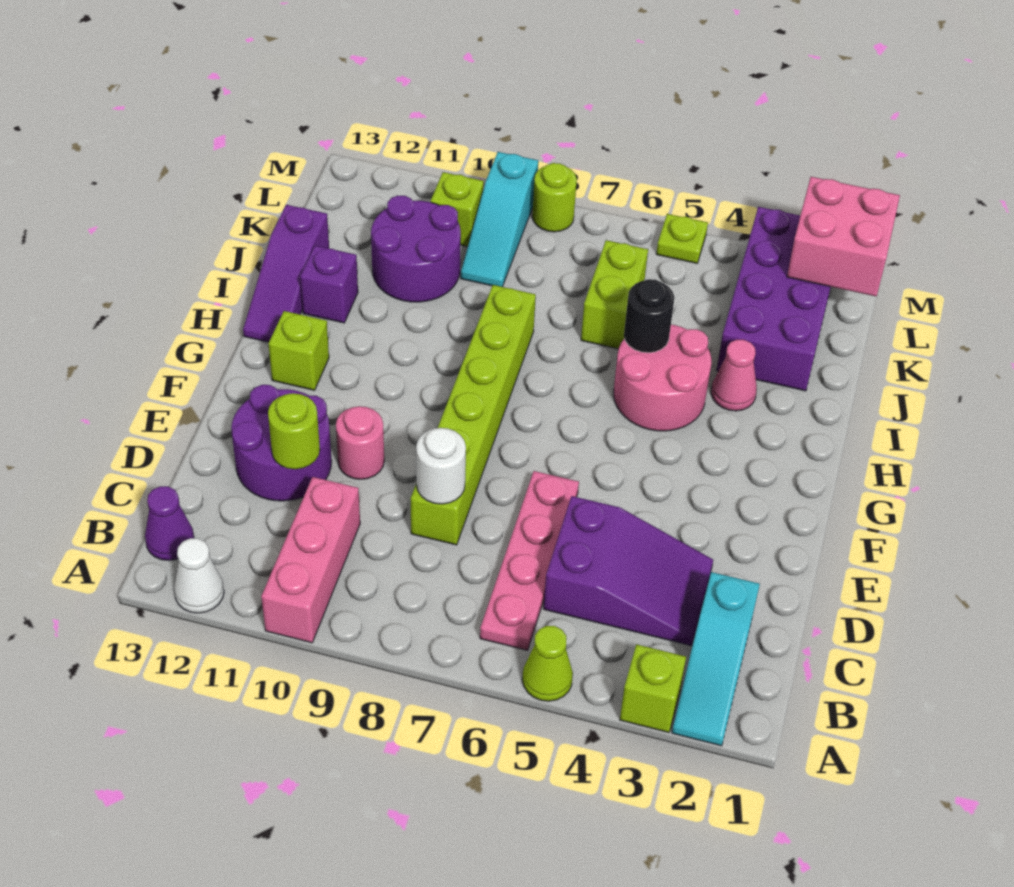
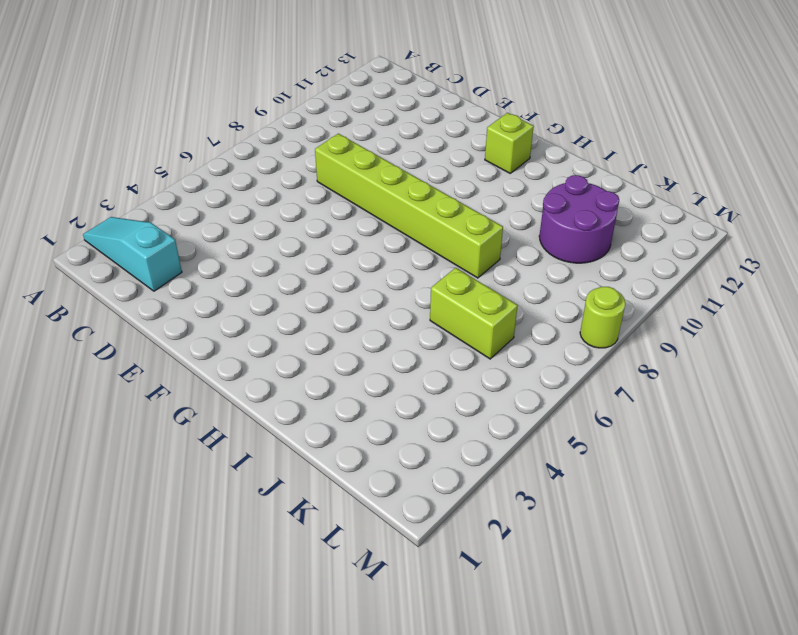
none -> lime brick A3 level 1
none -> lime cone A5 level 1
none -> pink brick A10:C10 level 1

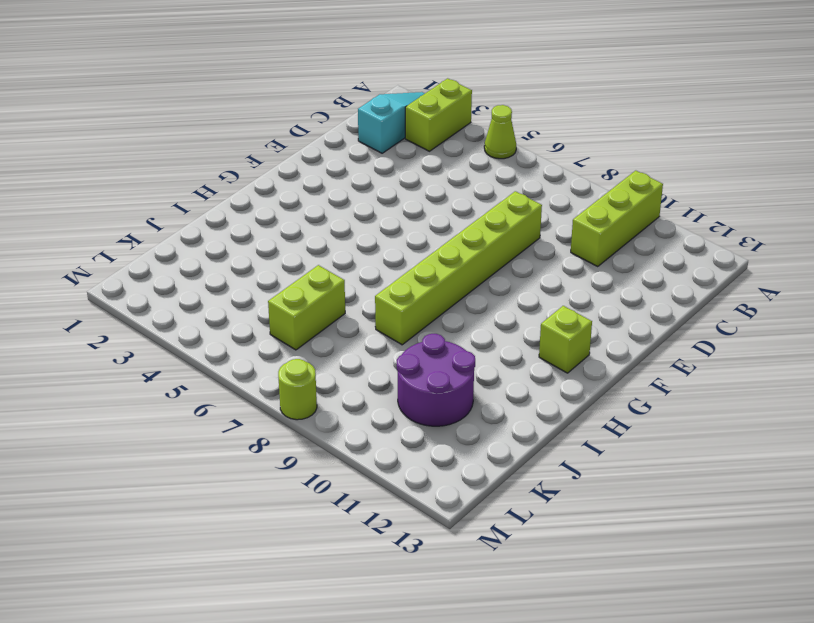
lime brick A3:B3 level 1 -> lime brick A3 level 1
lime brick A10:C10 level 1 -> pink brick A10:C10 level 1
none -> white cone A12 level 1
none -> pink plate B6:E6 level 1
none -> purple cone B13 level 1

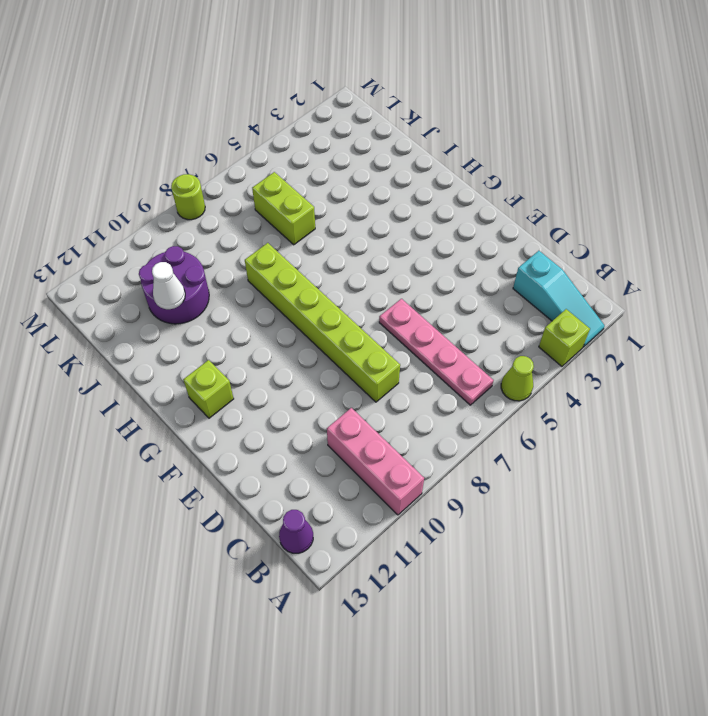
white cone J11 level 2 -> white cone A12 level 1
none -> purple slope C3:D5 level 1 top 5
none -> purple round brick D11:E12 level 1
none -> pink round brick E10 level 1

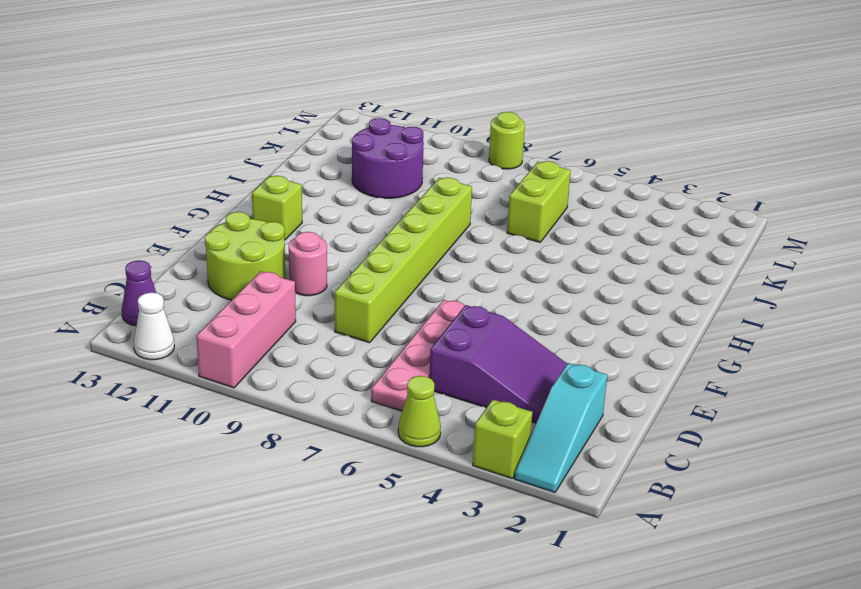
lime round brick D11:E12 level 1 -> purple round brick D11:E12 level 1
none -> pink round brick H4:I5 level 1
none -> purple slope H13:J13 level 1 top J
none -> pink cone I3 level 1

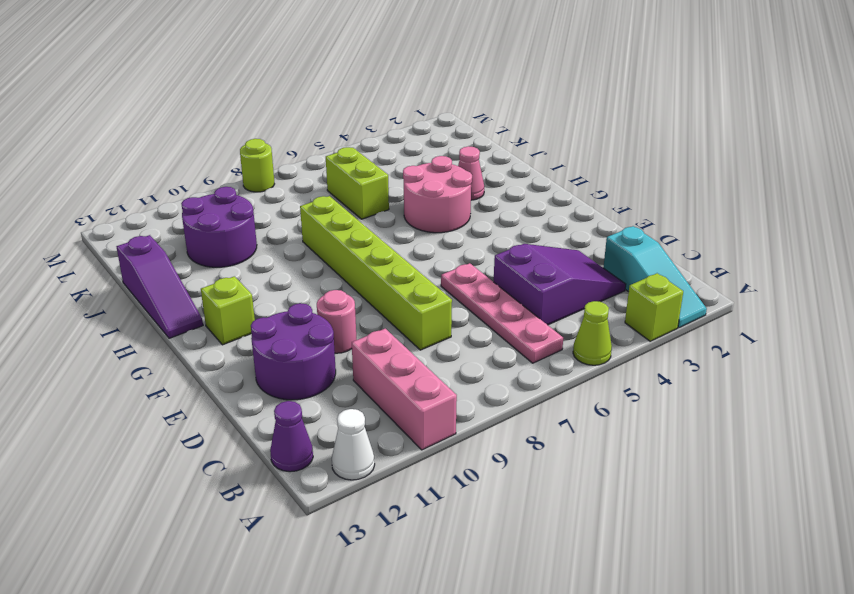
none -> purple brick I12 level 1
none -> purple brick J2:M3 level 1
none -> cyan slope K9:M9 level 1 top M

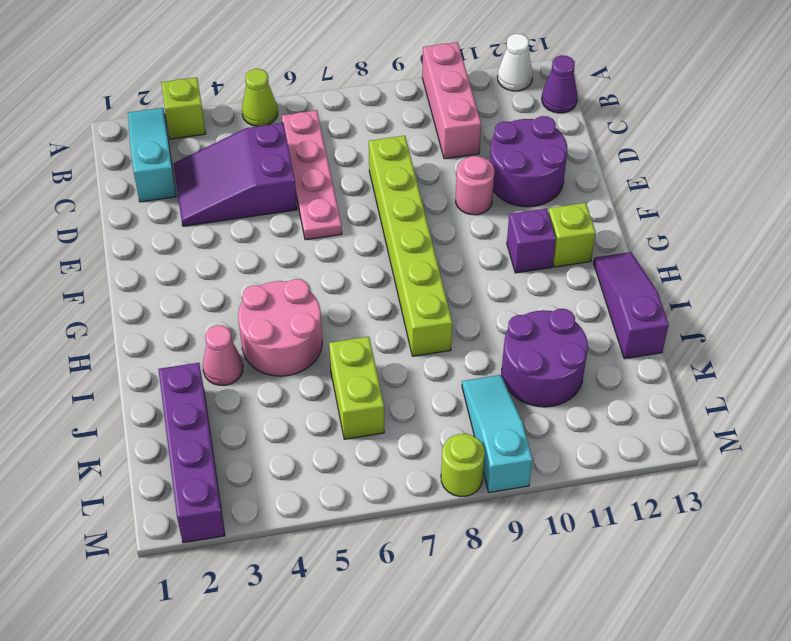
purple brick G11 level 1 -> purple brick I12 level 1
purple brick J2:M2 level 1 -> purple brick J2:M3 level 1
none -> lime brick L10 level 1
none -> lime plate M5 level 1
none -> white round brick D8 level 2

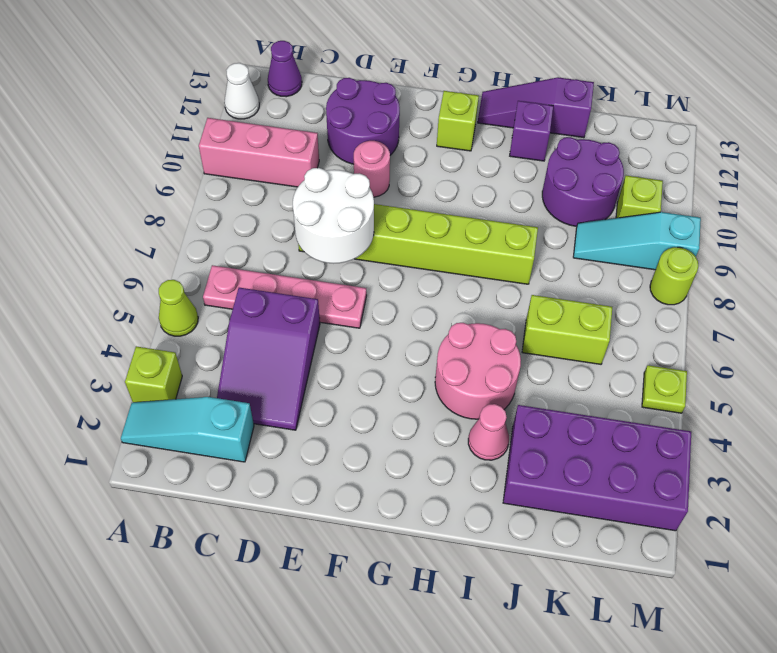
white round brick D7:E8 level 2 -> white round brick D8 level 2
none -> lime round brick D11 level 2
none -> black round brick I5 level 2
none -> pink brick L1:M2 level 2

